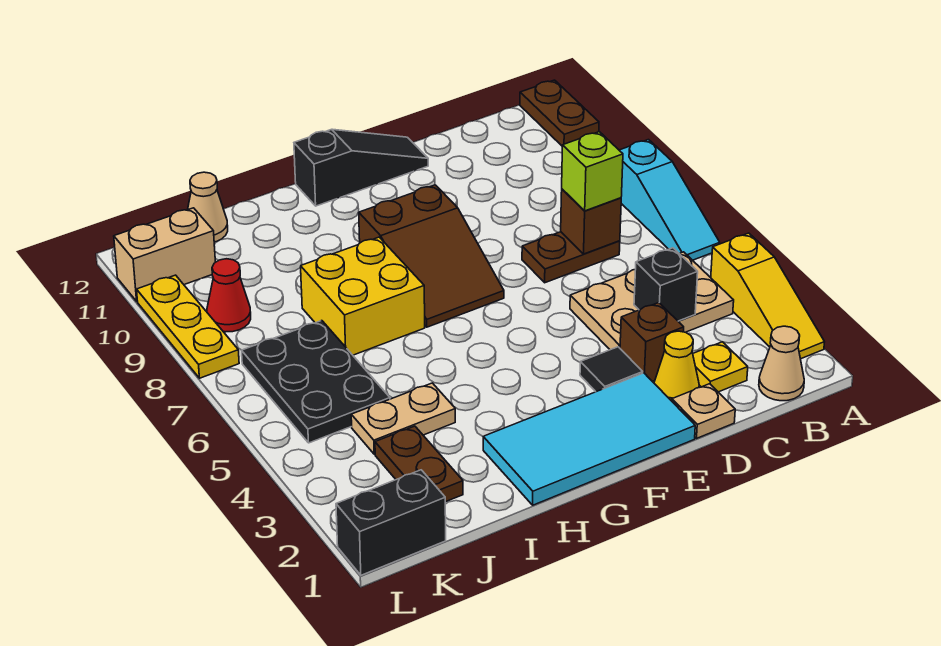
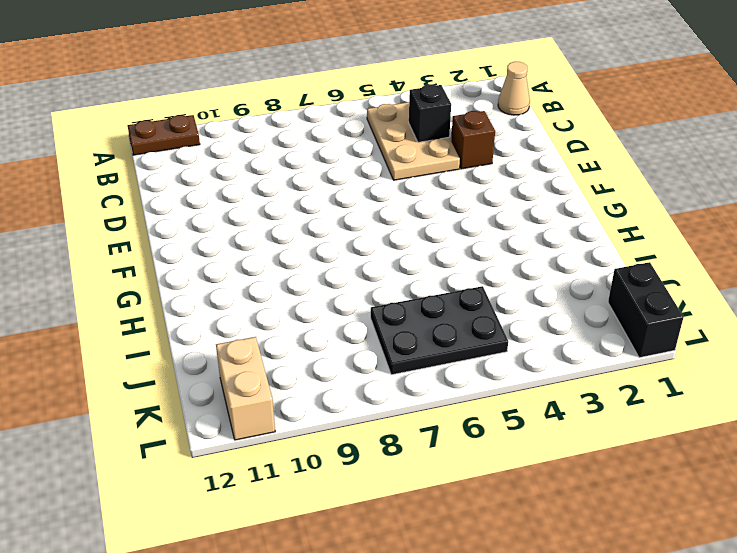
none -> yellow slope A2:A4 level 1 top 4
none -> cyan slope A6:A8 level 1 top 8
none -> yellow plate C2 level 1

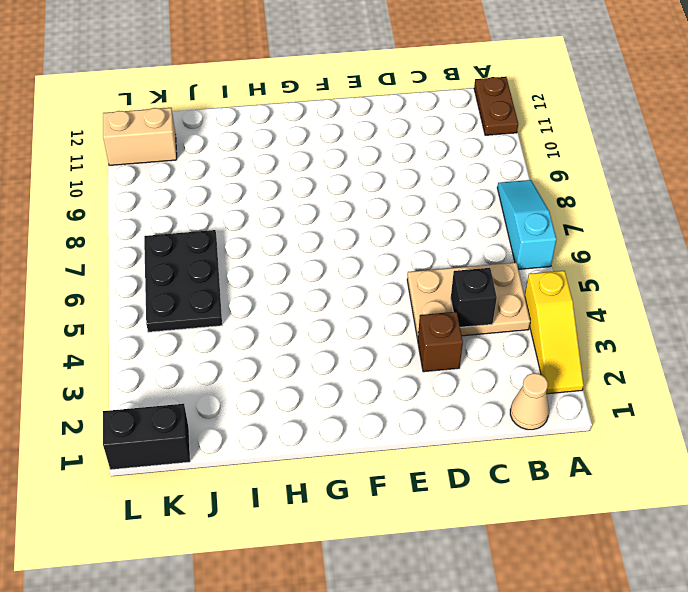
cyan slope A6:A8 level 1 top 6 -> cyan slope A6:A8 level 1 top 8
none -> yellow plate C2 level 1
none -> brown plate C7:D7 level 1
none -> tan plate D1 level 1

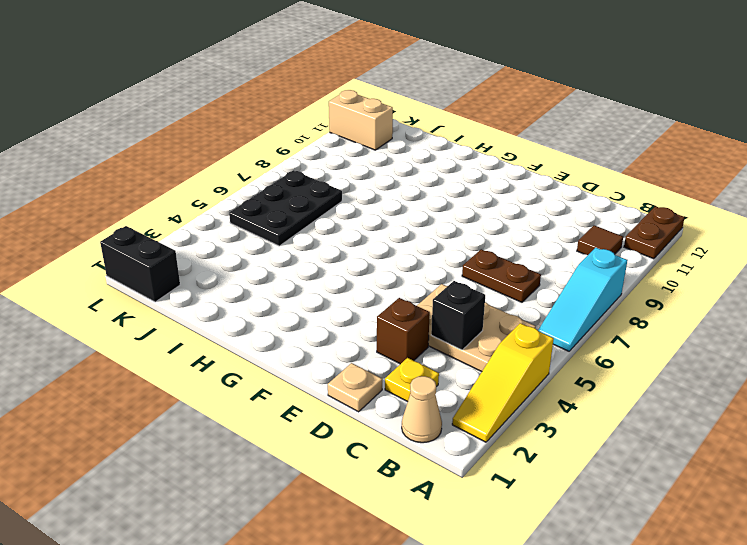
brown tile B10 level 1 -> none
none -> yellow cone D2 level 1
none -> cyan tile E1:H2 level 1
none -> black tile E3 level 1

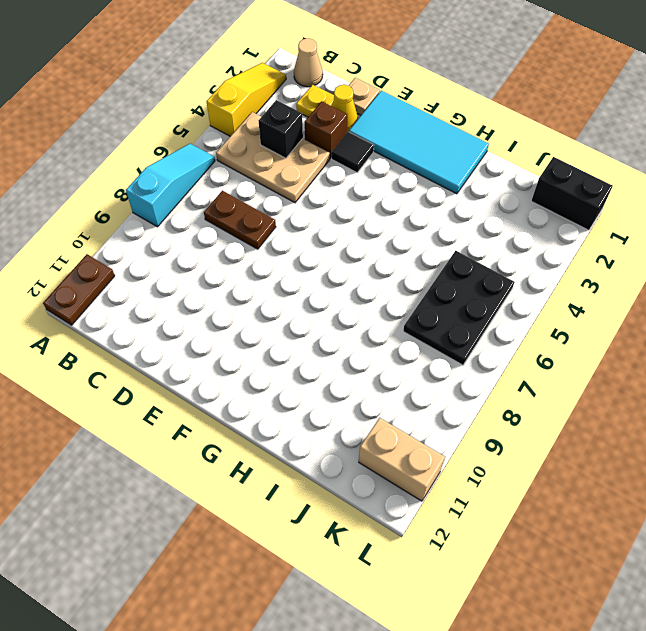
none -> black slope E12:G12 level 1 top G
none -> brown slope F7:G9 level 1 top 9
none -> yellow brick H7:I8 level 1

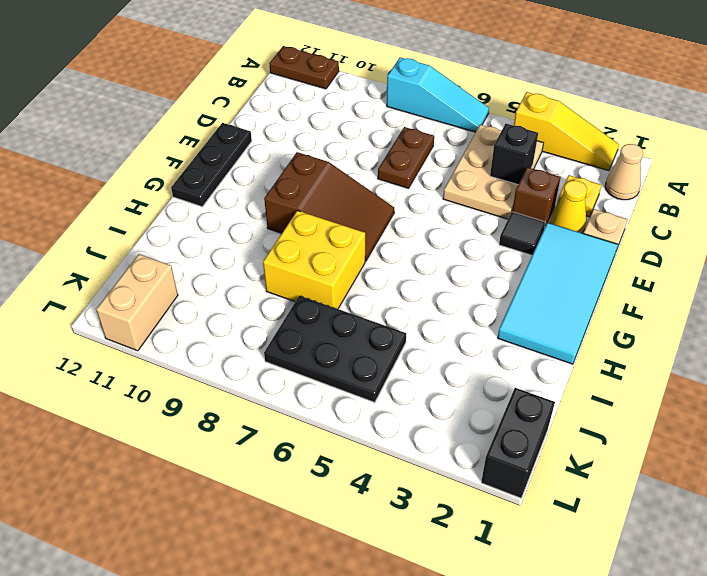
black plate E12:G12 level 1 -> black slope E12:G12 level 1 top G
none -> tan plate I4:J4 level 1
none -> brown plate J2:J3 level 1
none -> tan cone J12 level 1

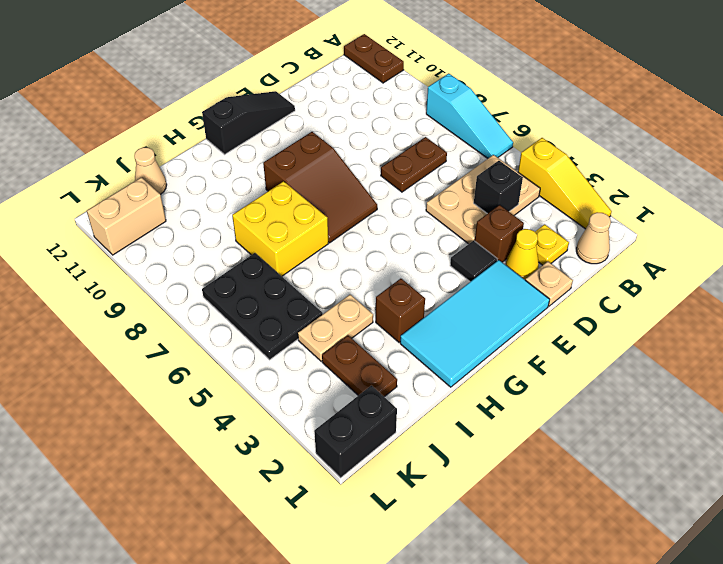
brown brick H3 level 1 -> brown brick C7 level 2
none -> red cone K9 level 1
none -> yellow plate L8:L10 level 1
none -> lime brick C7 level 3

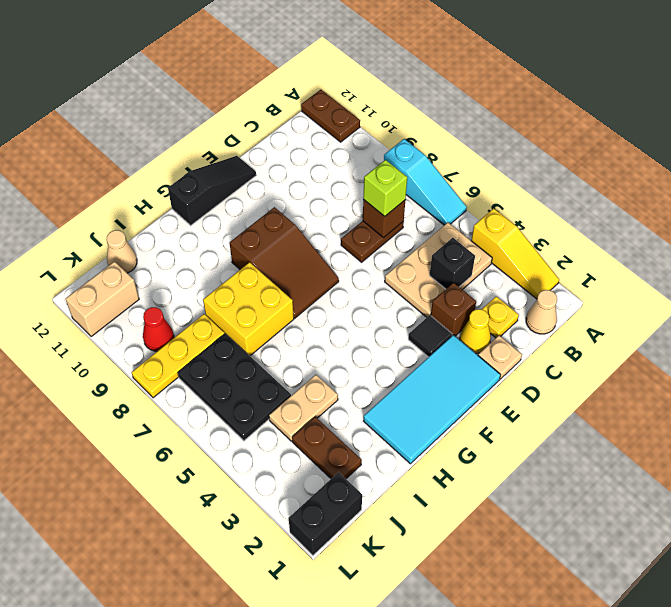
yellow plate J8:L8 level 1 -> yellow plate L8:L10 level 1

